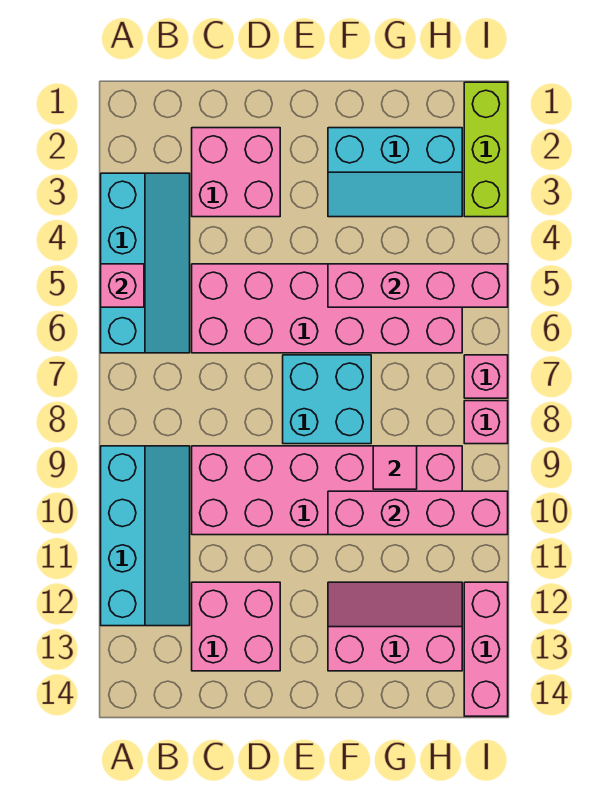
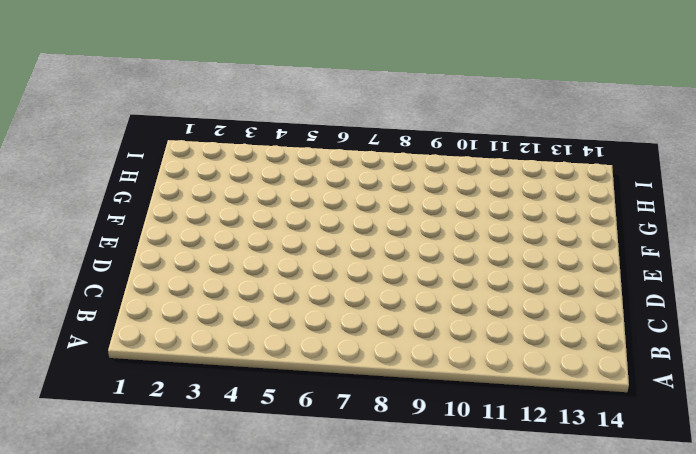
none -> cyan slope A3:B6 level 1 top A
none -> cyan slope A9:B12 level 1 top A
none -> pink brick C2:D3 level 1

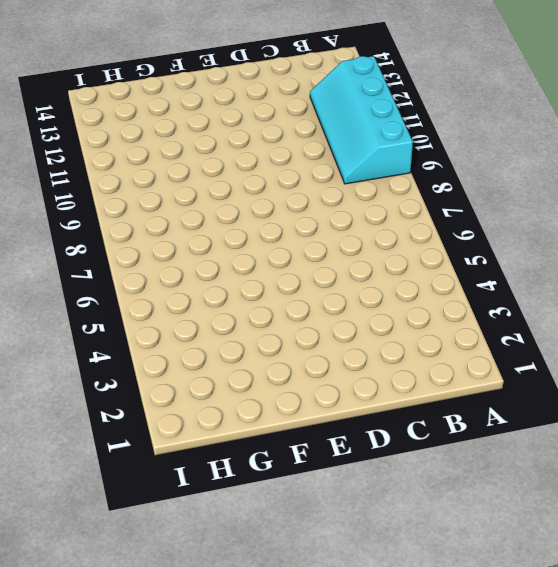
none -> cyan slope A3:B6 level 1 top A
none -> pink brick C2:D3 level 1
none -> pink brick C5:H6 level 1

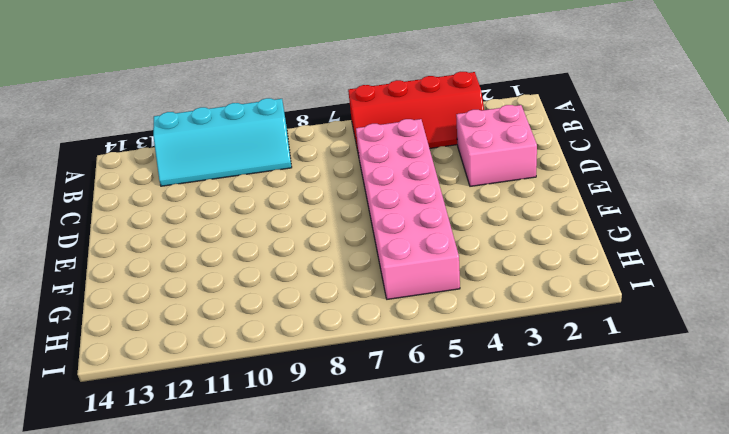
red slope A3:B6 level 1 top A -> cyan slope A3:B6 level 1 top A
none -> pink brick C9:H10 level 1
none -> pink brick C12:D13 level 1
none -> cyan brick E7:F8 level 1

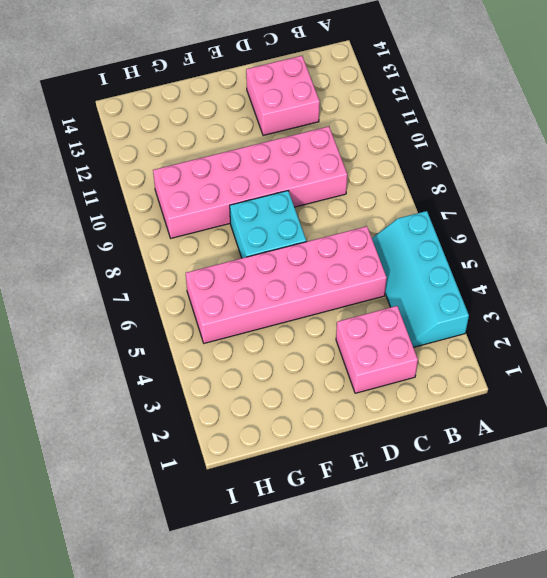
none -> cyan slope A9:B12 level 1 top A
none -> cyan slope F2:H3 level 1 top 2
none -> pink slope F12:H13 level 1 top 13

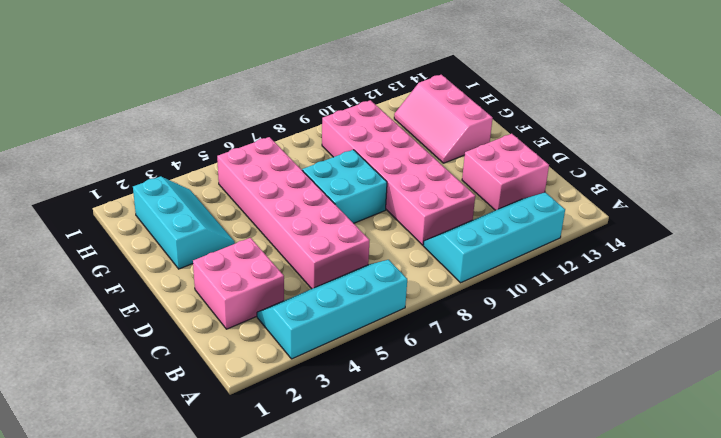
none -> lime brick I1:I3 level 1
none -> pink brick I7 level 1
none -> pink brick I8 level 1

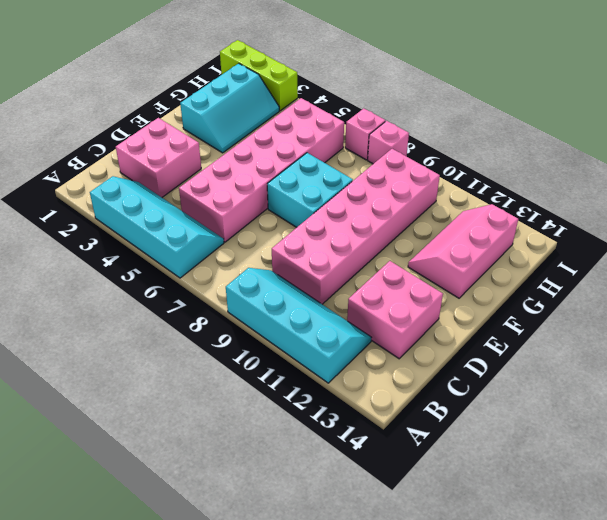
none -> pink brick I12:I14 level 1
none -> pink brick A5 level 2
none -> pink brick F5:I5 level 2

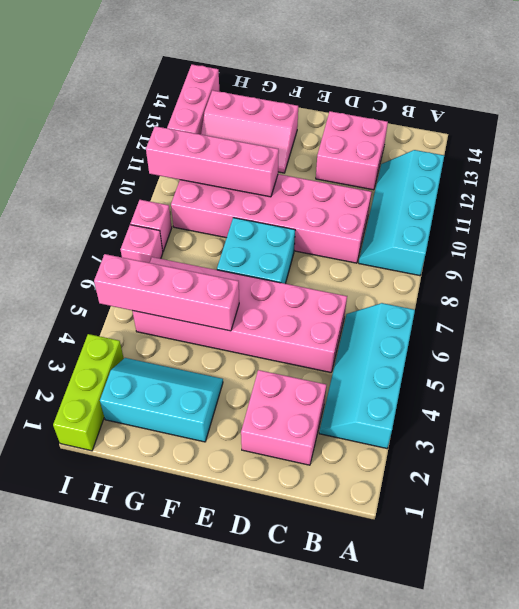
none -> pink brick A5 level 2
none -> pink tile G9 level 2

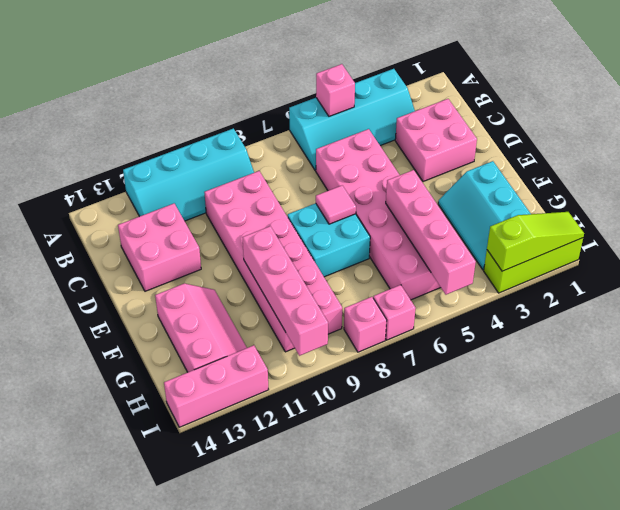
pink tile E7 level 2 -> pink tile G9 level 2
lime slope I1:I3 level 2 top 3 -> none

